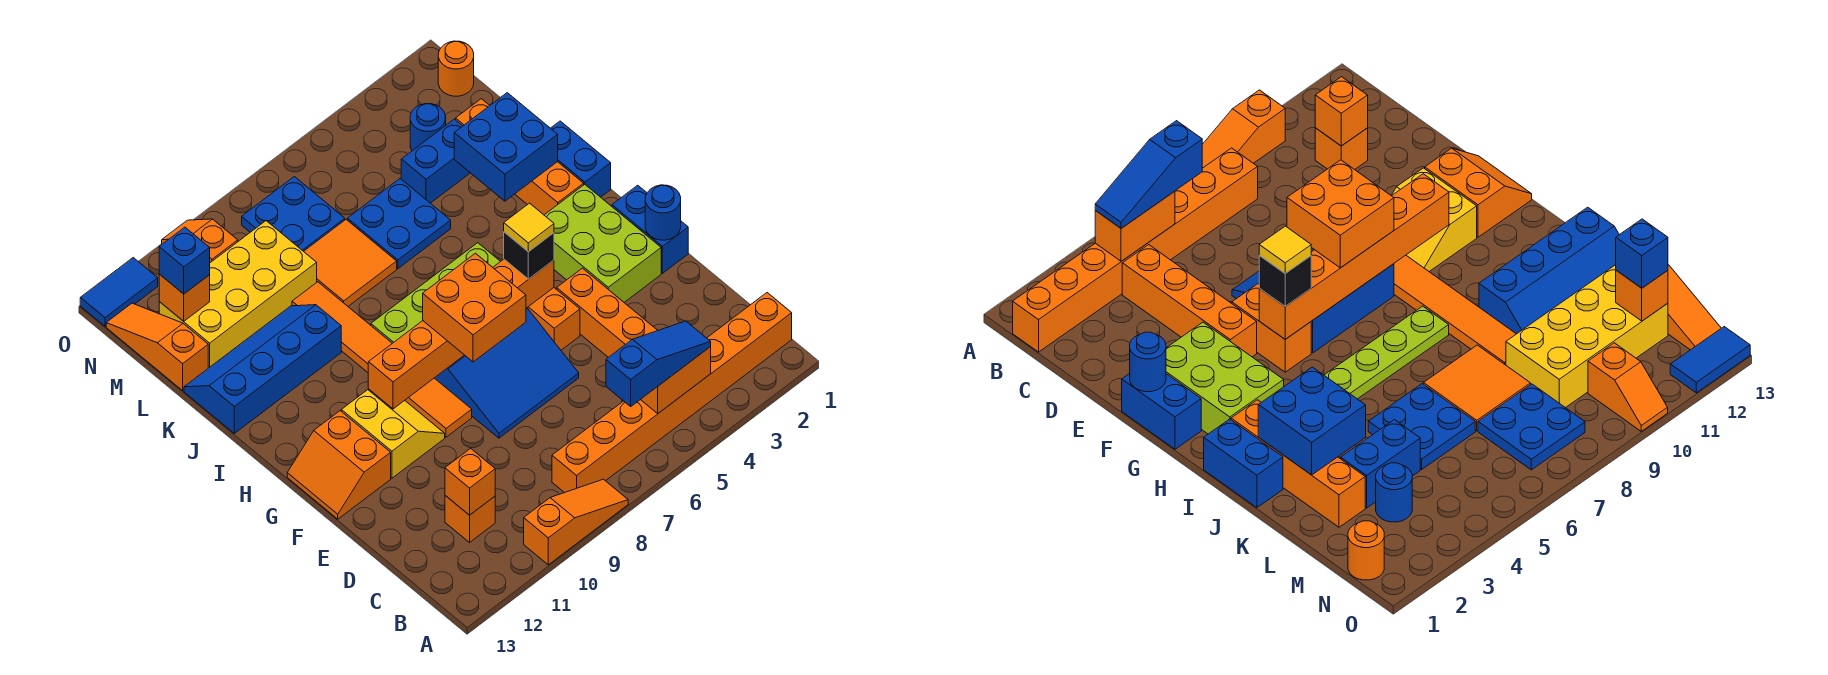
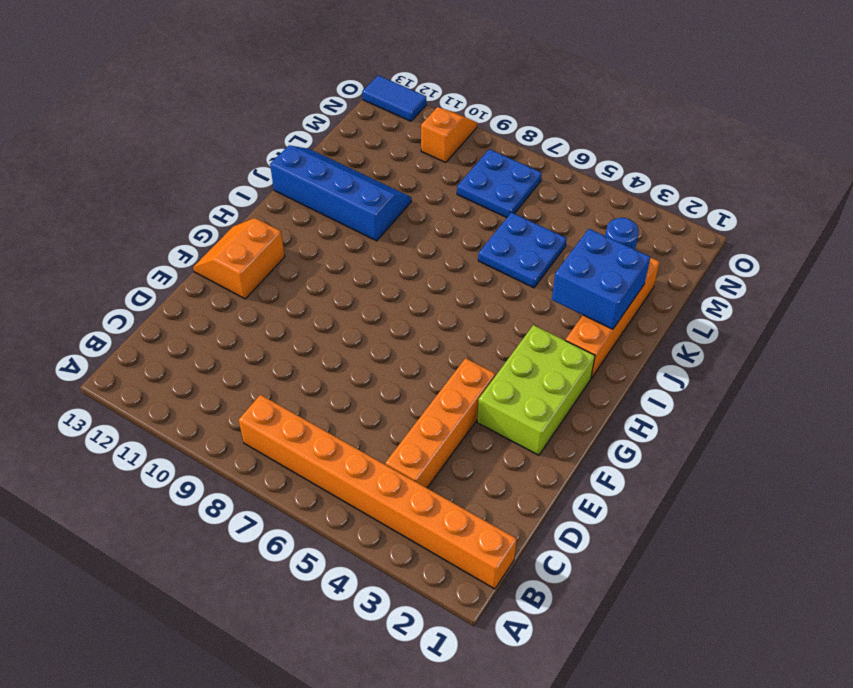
none -> orange slope A8:A10 level 1 top 10
none -> orange brick C11 level 1
none -> blue slope E6:G8 level 1 top G
none -> blue brick F1:G1 level 1

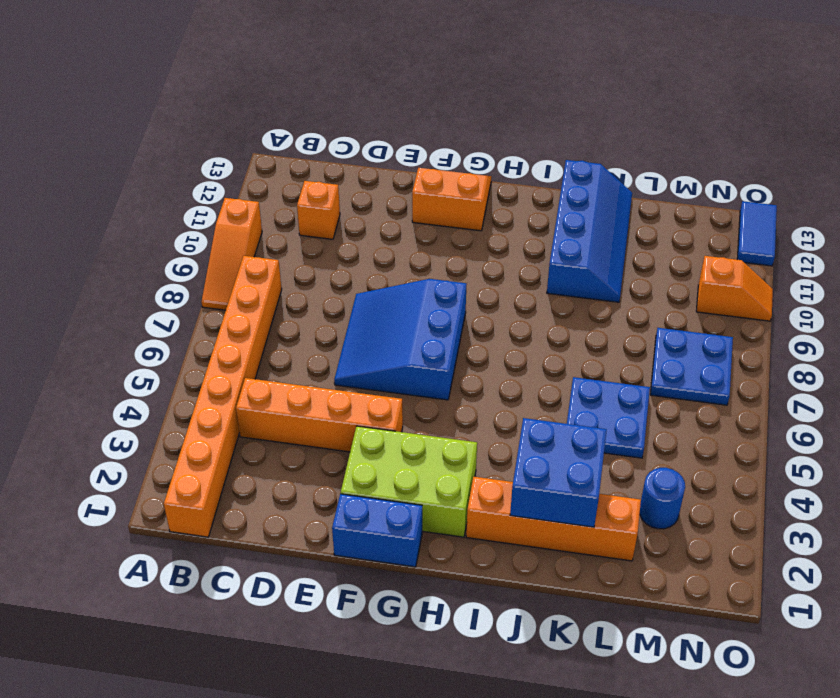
none -> orange brick F5:G5 level 1
none -> orange tile F9:K9 level 1
none -> yellow slope F10:G11 level 1 top 11
none -> blue brick I1:J1 level 1

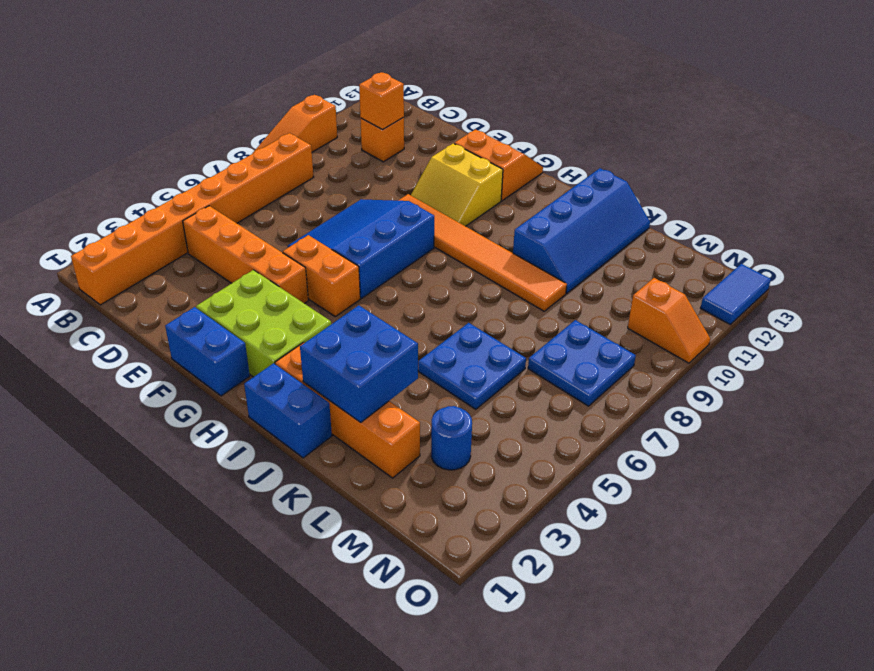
none -> lime plate I5:I8 level 1
none -> orange tile K7:L8 level 1
none -> blue brick L3:L4 level 1
none -> yellow brick L9:M12 level 1

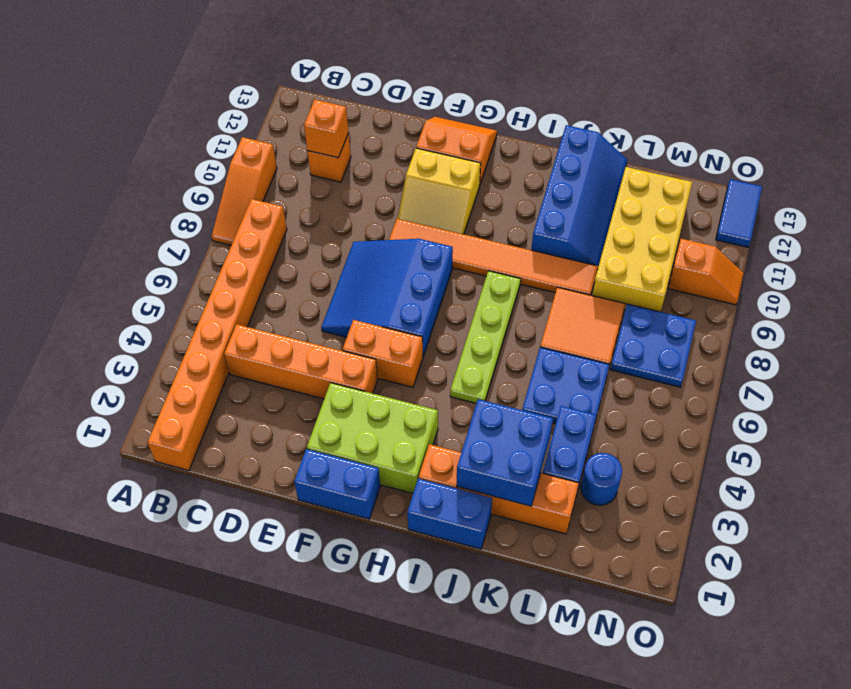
none -> orange slope L13:N13 level 1 top L
none -> orange round brick N1 level 1
none -> orange brick B4:B5 level 2
none -> blue round brick F1 level 2

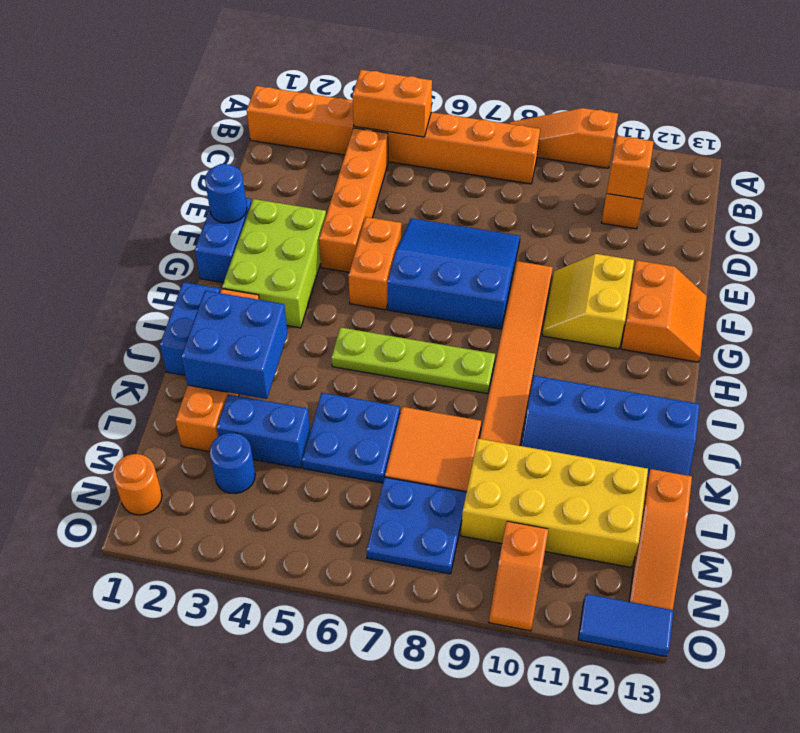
none -> orange brick G5:G10 level 2
none -> orange brick M12 level 2
none -> blue slope B4:B6 level 3 top 6
none -> orange brick F7:G8 level 3

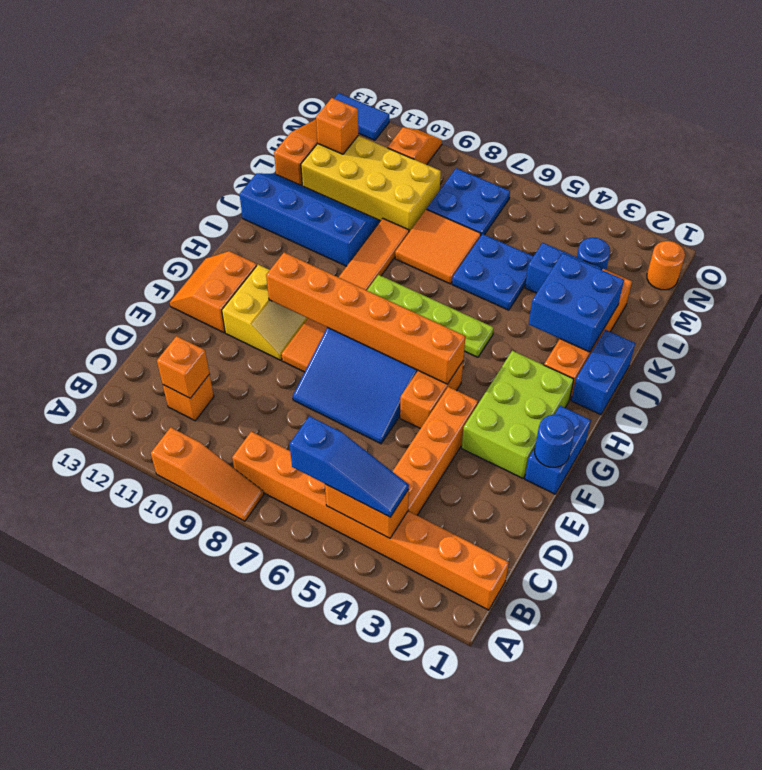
none -> orange brick F7:G8 level 3
none -> black brick G5 level 3
none -> blue brick M12 level 3
none -> yellow tile G5 level 4

